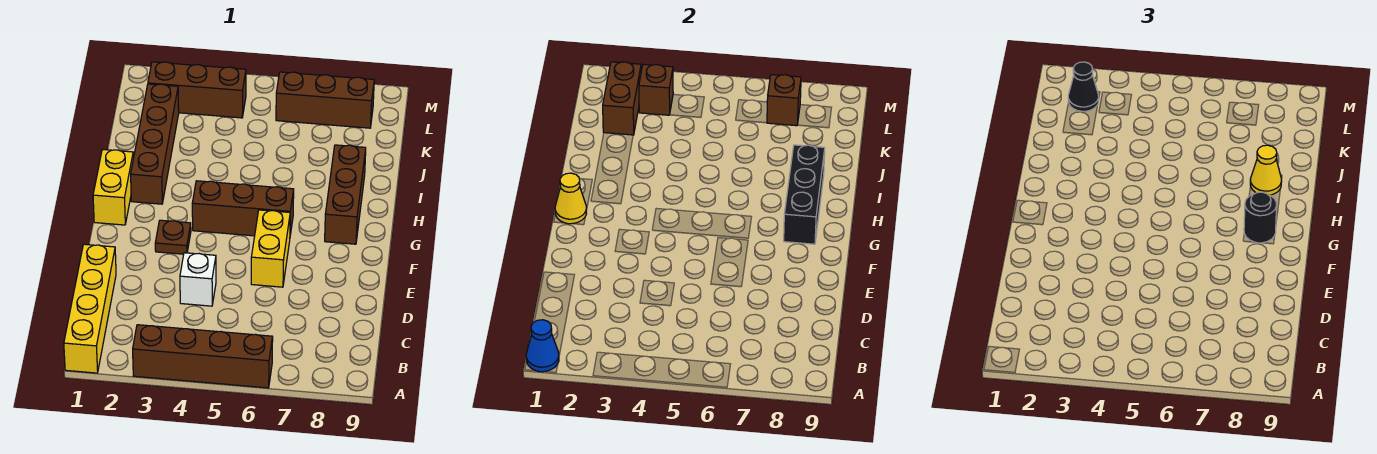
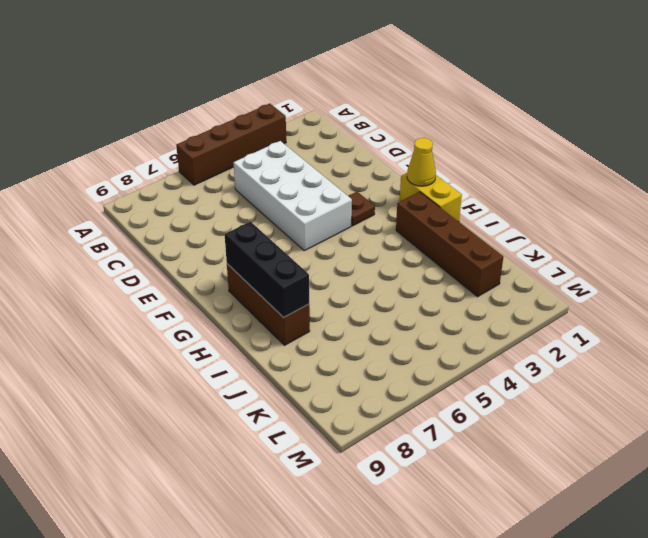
white brick C4:F5 level 1 -> white brick D4 level 1
none -> yellow brick A1:D1 level 1
none -> yellow brick E6:F6 level 1
none -> brown brick G4:G6 level 1

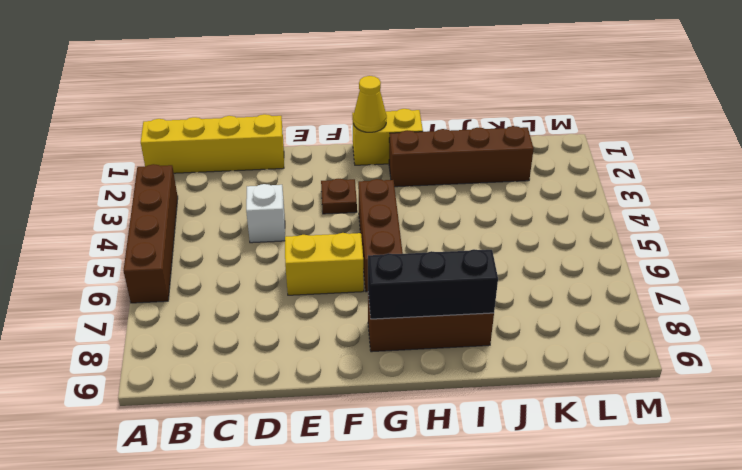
none -> brown brick L2:L4 level 1
none -> brown brick L6:L8 level 1
none -> blue cone A1 level 2

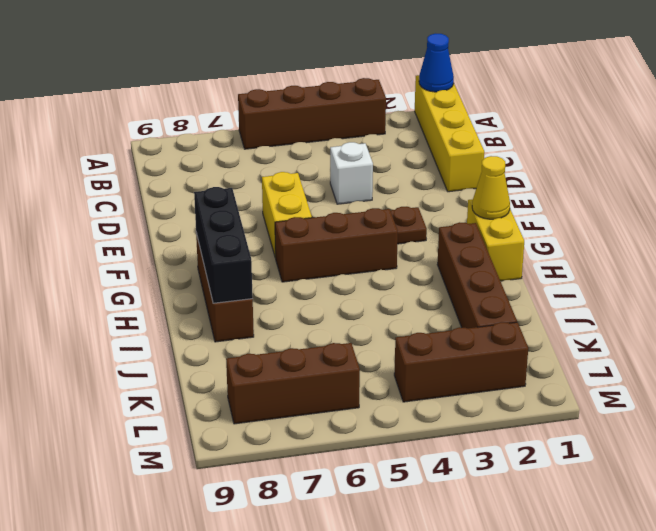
none -> brown brick K2:L2 level 2
none -> brown brick L3 level 2
none -> brown brick L7 level 2

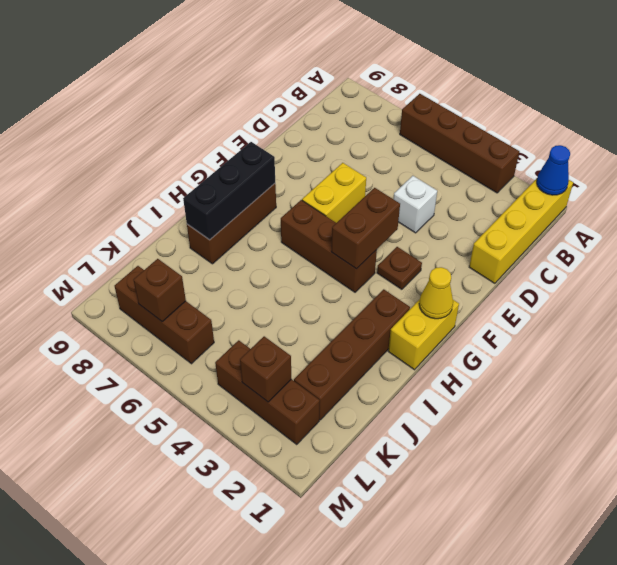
brown brick F4:G4 level 2 -> brown brick K2:L2 level 2
none -> black round brick G8 level 3
none -> yellow cone I8 level 3
none -> black cone L2 level 3

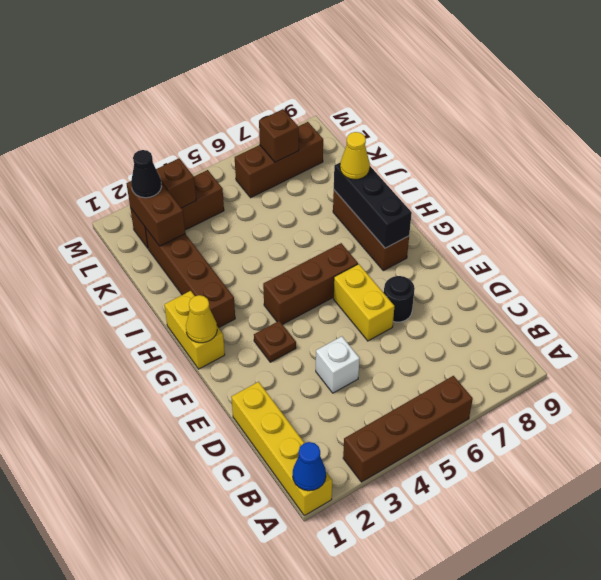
black round brick E7 level 1 -> black round brick G8 level 3

